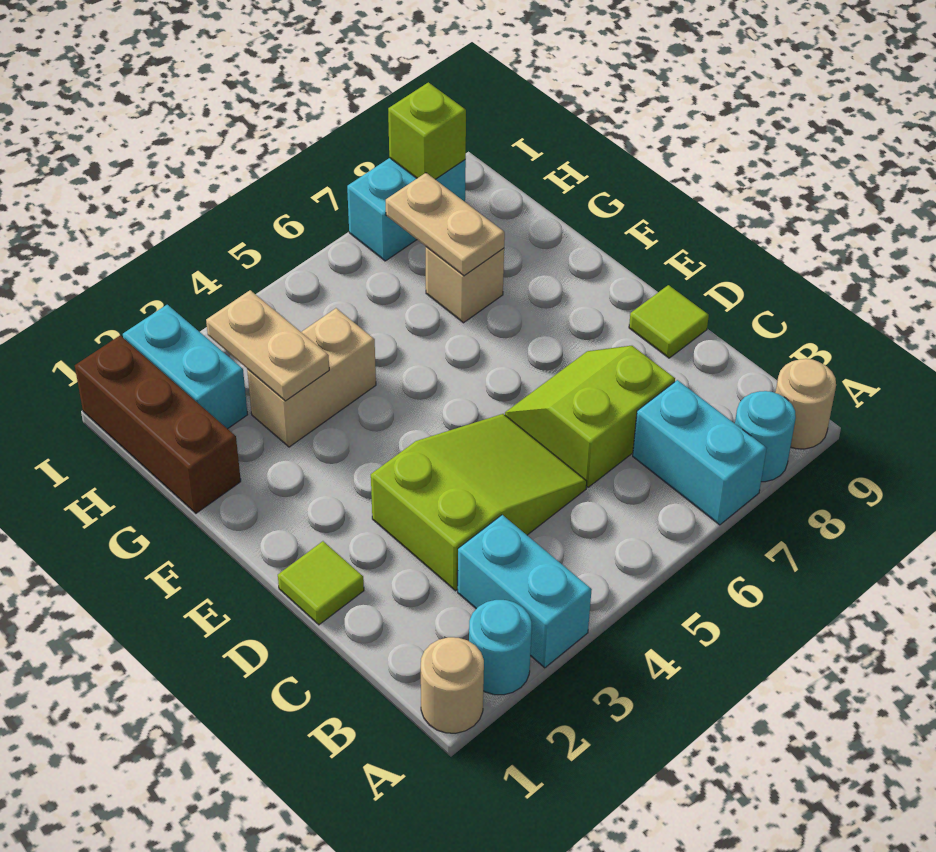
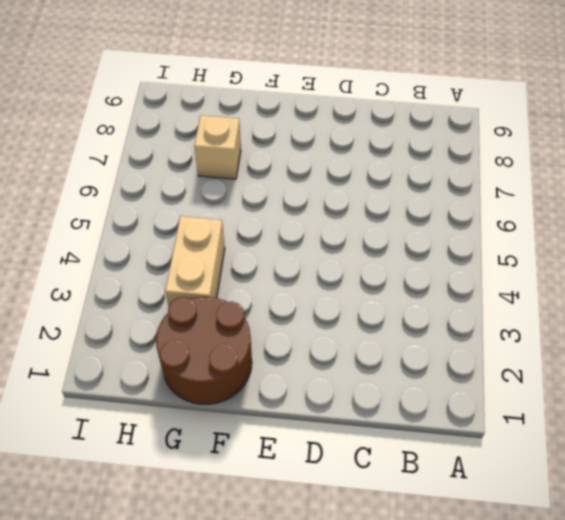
brown round brick F1:G2 level 1 -> brown brick G1:I1 level 1
none -> tan round brick A1 level 1
none -> cyan round brick A2 level 1
none -> cyan brick A3:B3 level 1

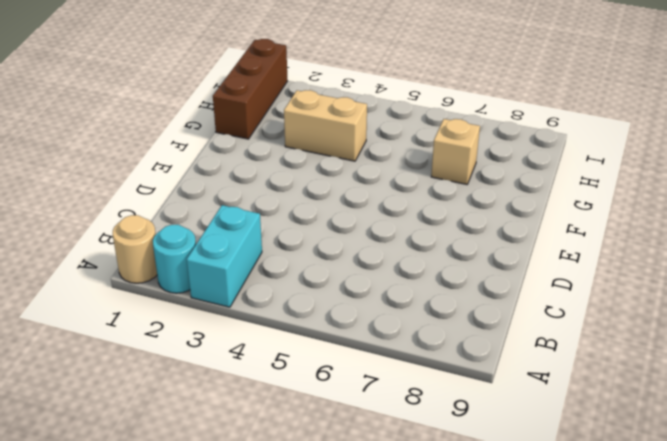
none -> cyan brick A7:B7 level 1
none -> cyan round brick A8 level 1
none -> tan round brick A9 level 1

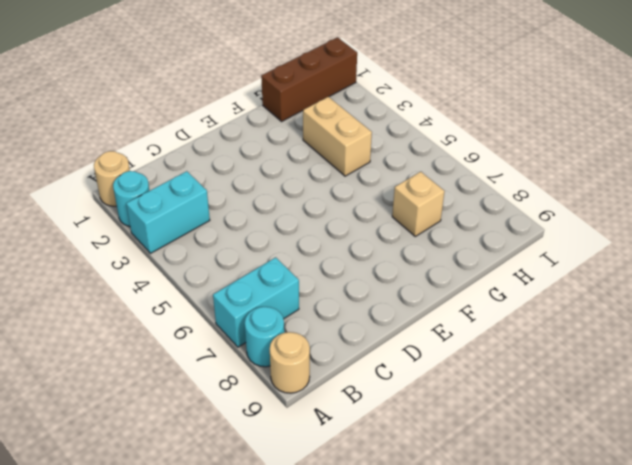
none -> lime slope C3:D5 level 1 top 3
none -> lime slope C6:D7 level 1 top C
none -> lime tile D1 level 1

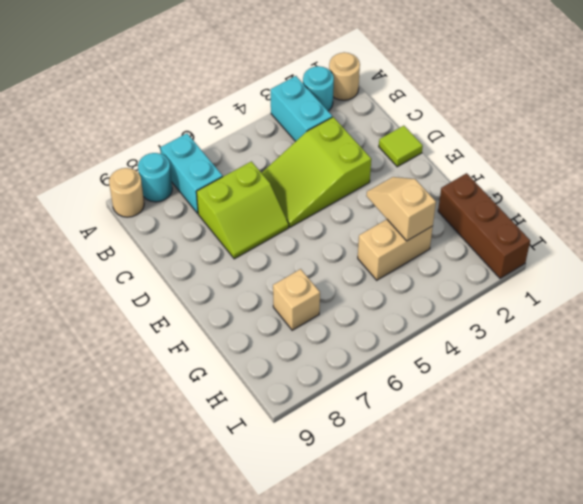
tan slope F3:G3 level 2 top G -> tan plate G3:H3 level 2
none -> lime tile D9 level 1
none -> cyan brick H2:I2 level 1
none -> cyan brick I7:I8 level 1

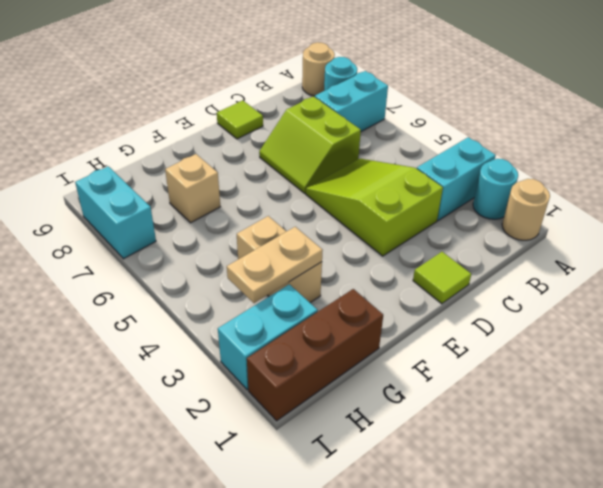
none -> tan plate G7:H7 level 2
none -> lime brick I8 level 2

